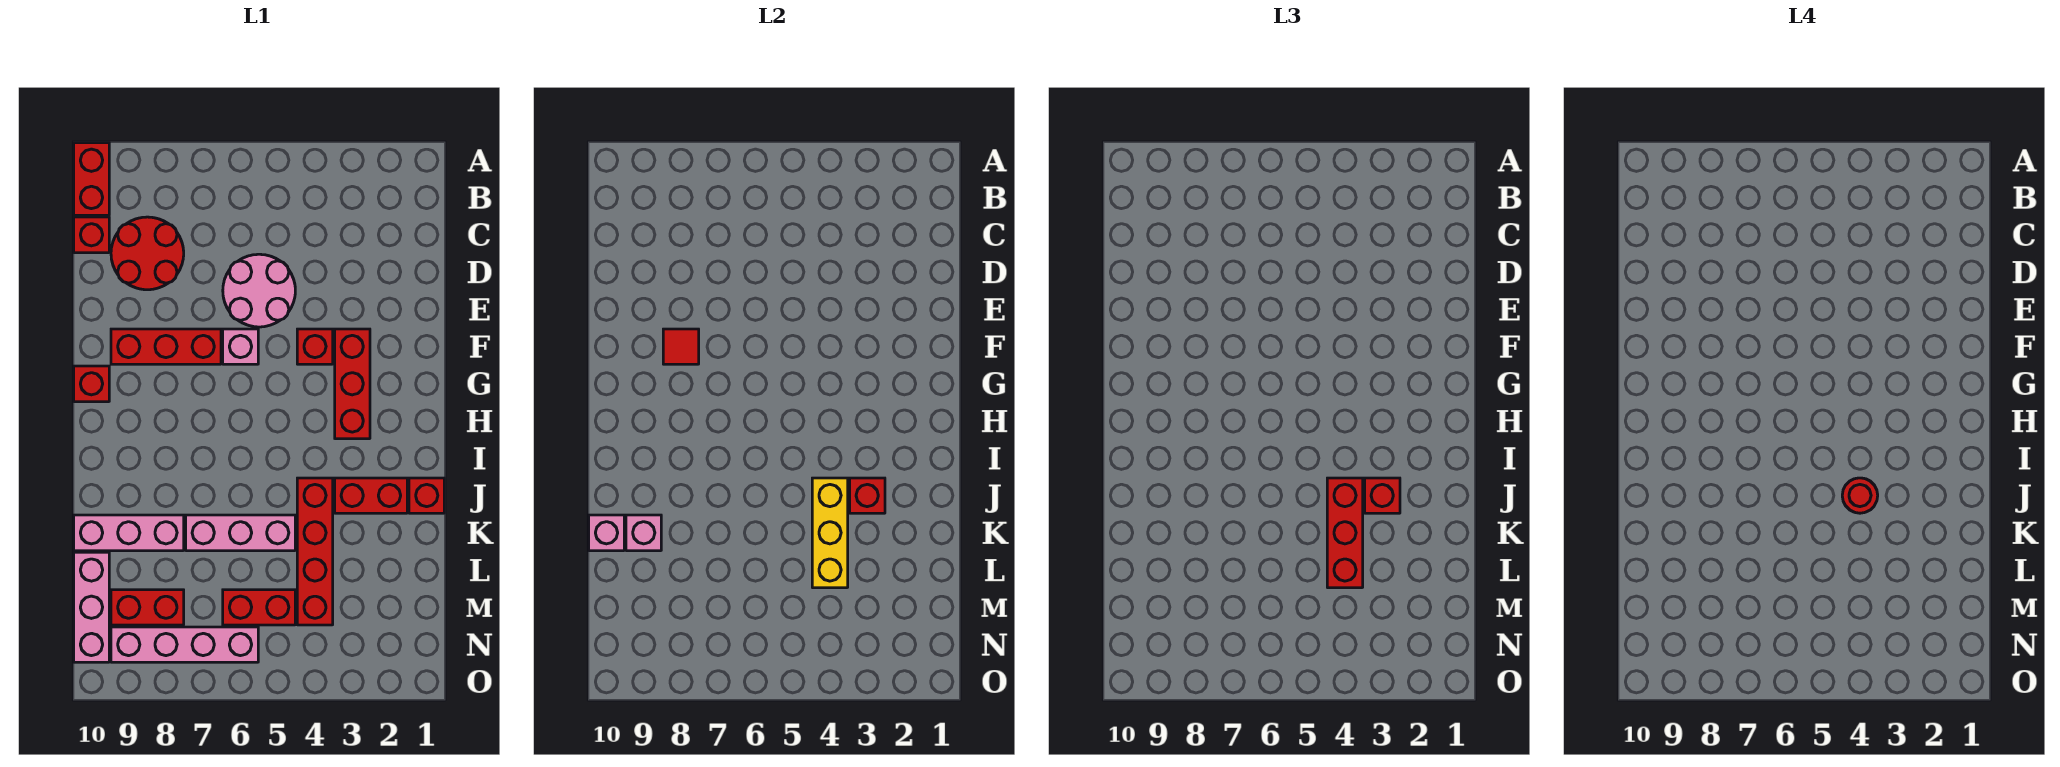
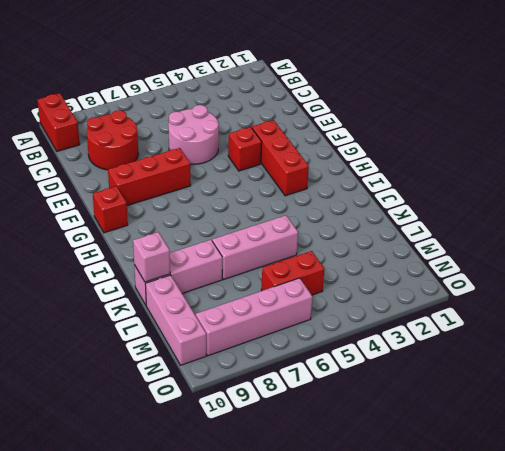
none -> red brick C10 level 1
none -> pink brick F6 level 1
none -> red brick J1 level 1

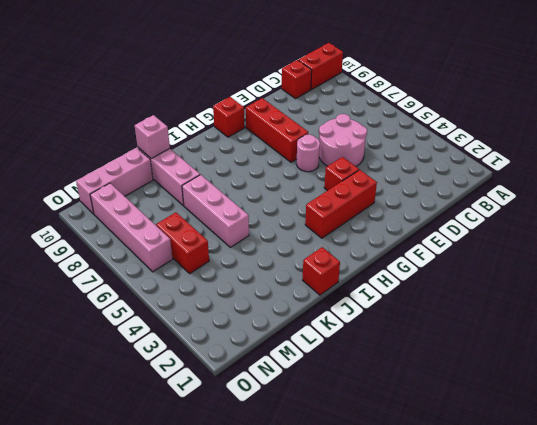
pink round brick F6 level 1 -> pink brick F6 level 1
none -> red round brick C8:D9 level 1
none -> red brick J2:J3 level 1
none -> red brick J4:M4 level 1

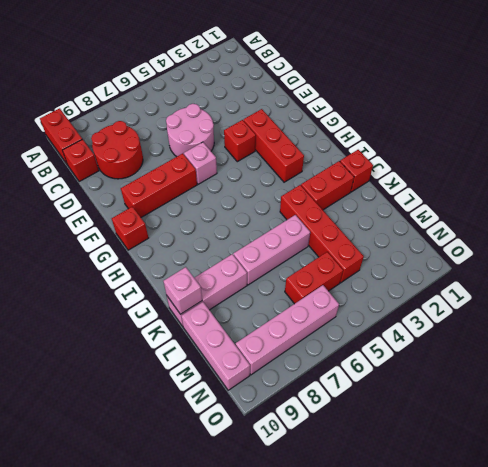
none -> red brick M8:M9 level 1
none -> red tile F8 level 2
none -> red brick J3 level 2

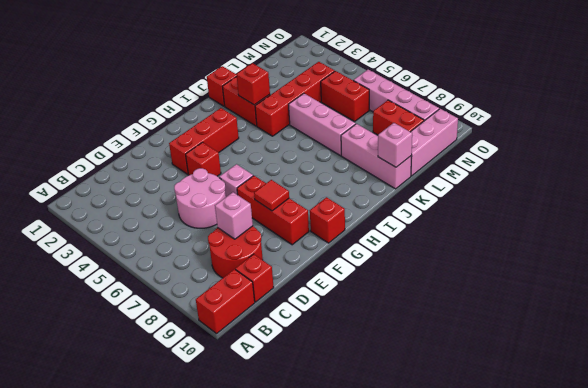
pink brick D8 level 2 -> pink brick K9 level 2
none -> yellow brick J4:L4 level 2
none -> red brick J3 level 3
none -> red brick J4:L4 level 3

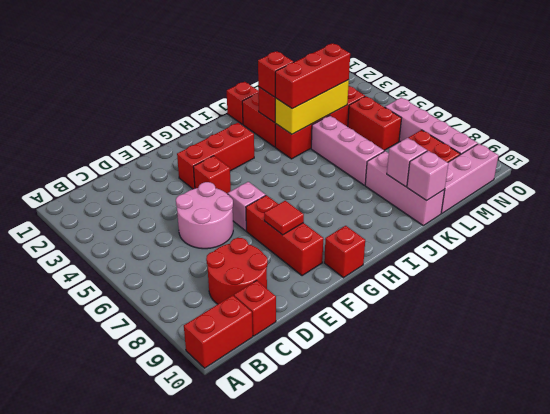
none -> red round brick J4 level 4

